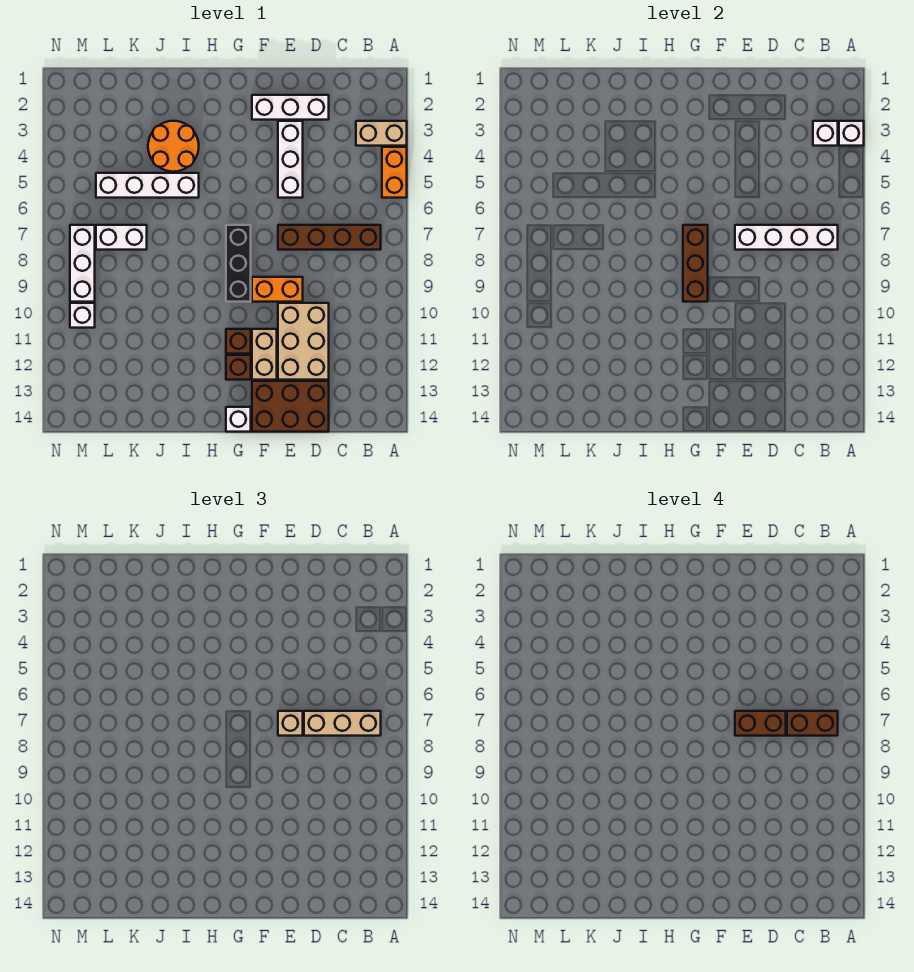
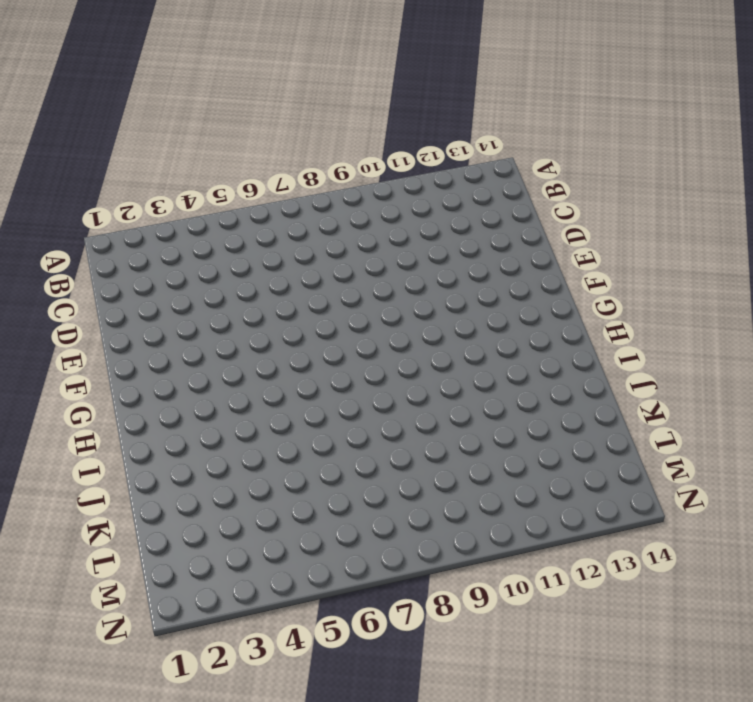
none -> tan brick A3:B3 level 1
none -> orange brick A4:A5 level 1
none -> brown brick B7:E7 level 1

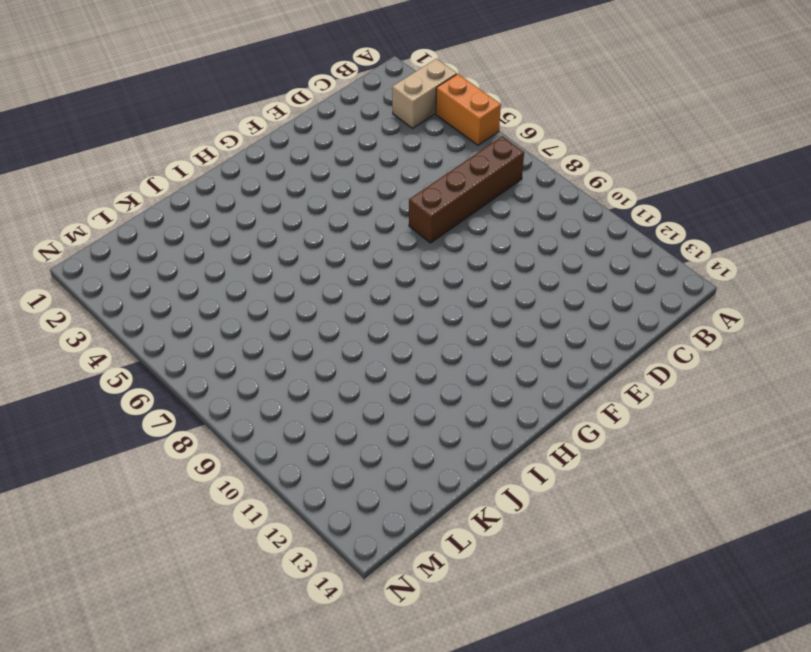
none -> white brick D2:F2 level 1
none -> tan brick D10:E12 level 1
none -> brown brick D13:F14 level 1

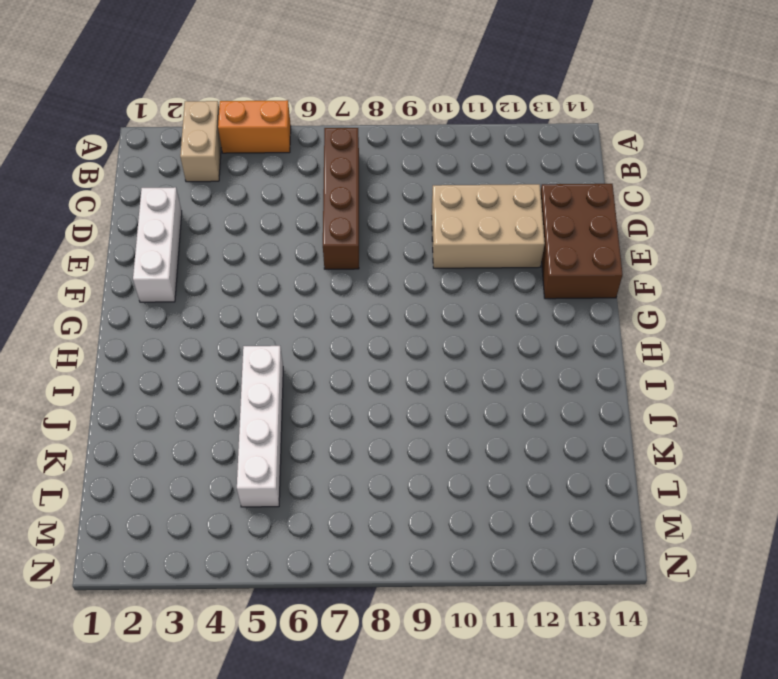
none -> white brick E3:E5 level 1
none -> orange brick E9:F9 level 1
none -> tan brick F11:F12 level 1

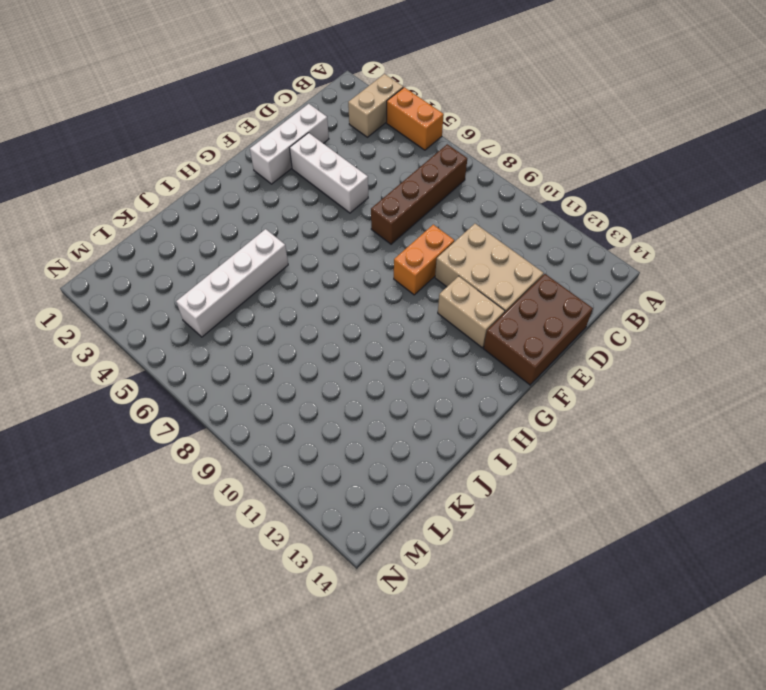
none -> black brick G7:G9 level 1
none -> brown brick G11 level 1
none -> brown brick G12 level 1

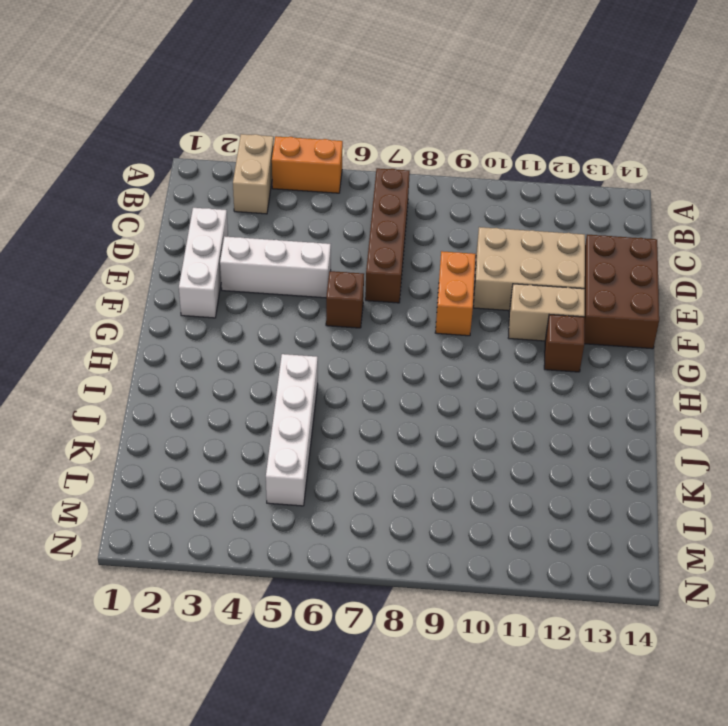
brown brick F6 level 1 -> brown brick G11 level 1
none -> black brick G7:G9 level 1
none -> white brick G14 level 1
none -> orange round brick I3:J4 level 1

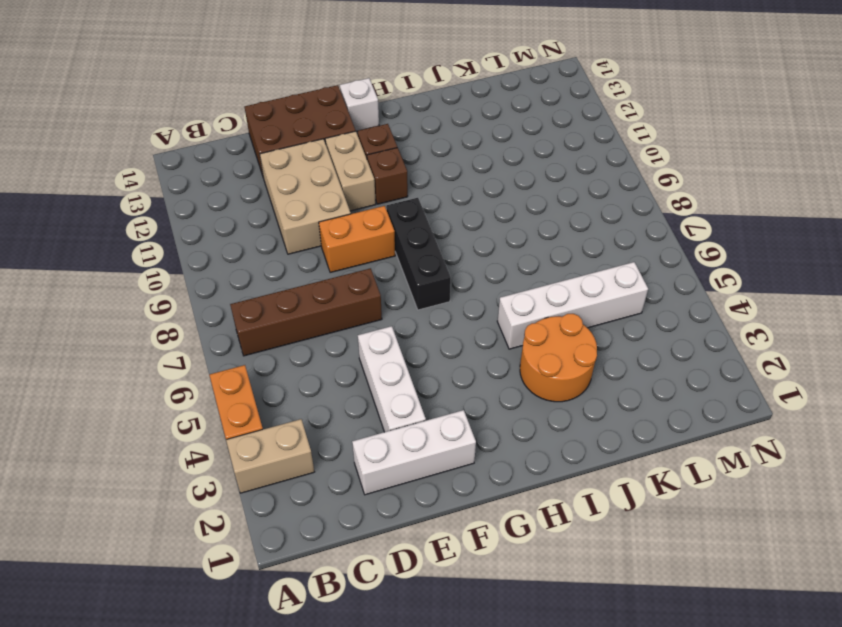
none -> white brick K7:L7 level 1
none -> white brick M7:M9 level 1
none -> white brick M10 level 1

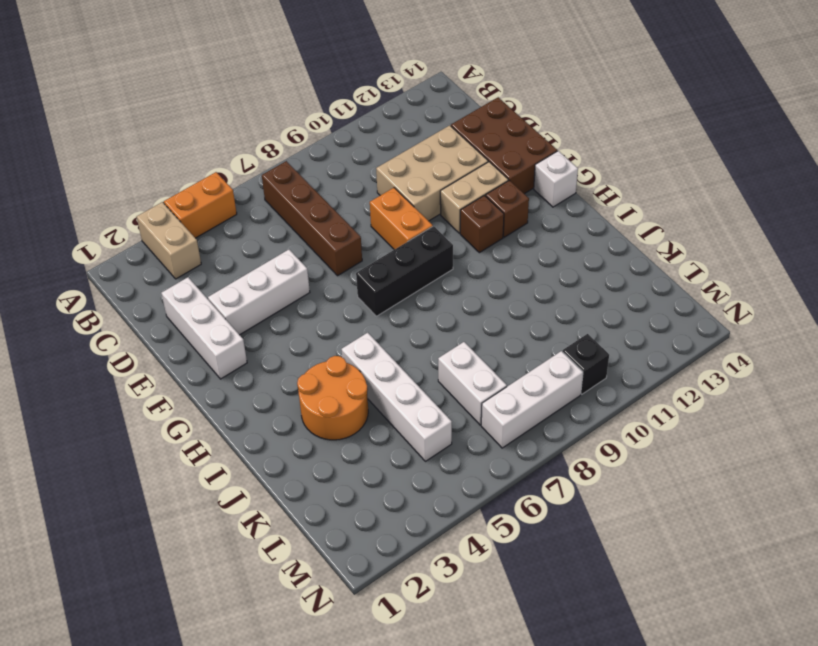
black brick M10 level 1 -> white brick M10 level 1
none -> white brick A3 level 2
none -> white brick B3 level 2
none -> white brick B7:E7 level 2

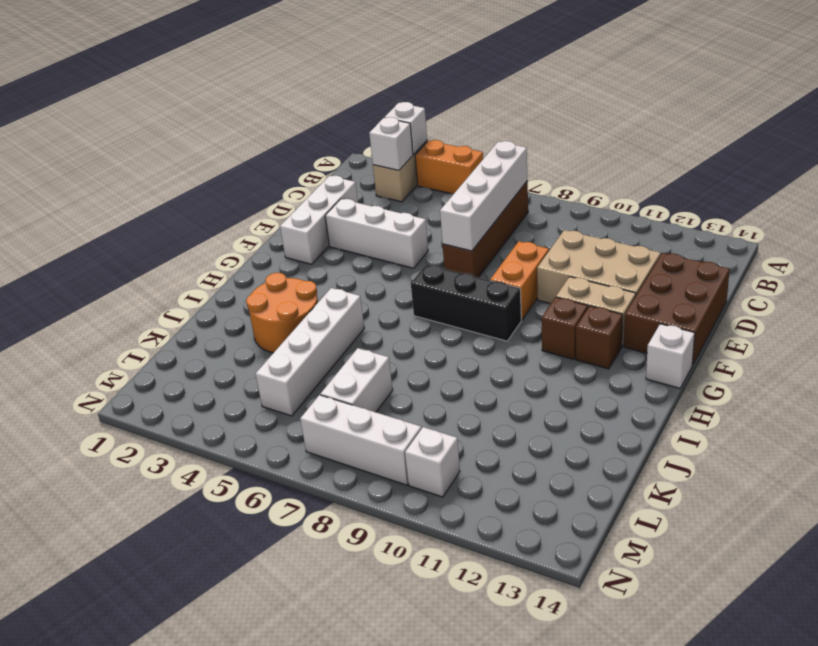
none -> brown brick G7:G9 level 2
none -> tan brick B7:D7 level 3
none -> tan brick E7 level 3

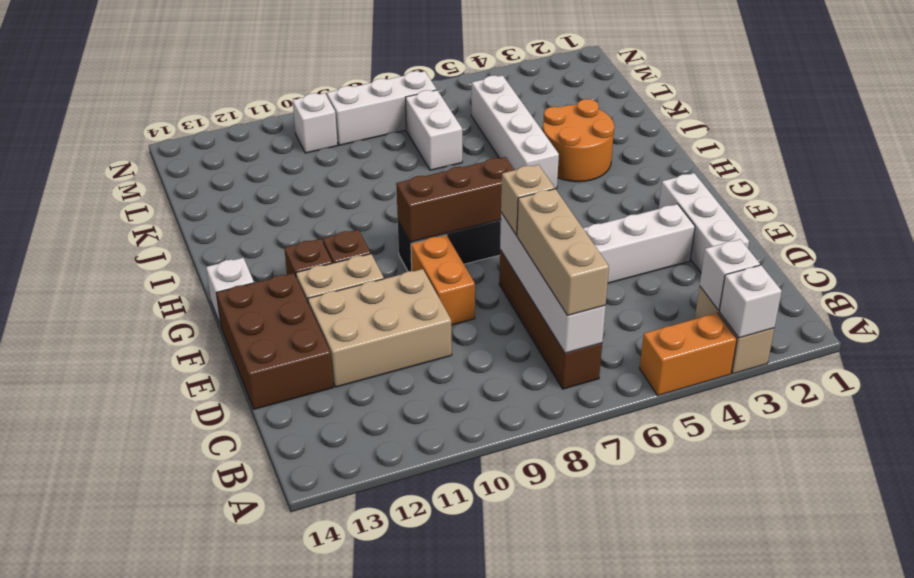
none -> brown brick B7:C7 level 4
none -> brown brick D7:E7 level 4

